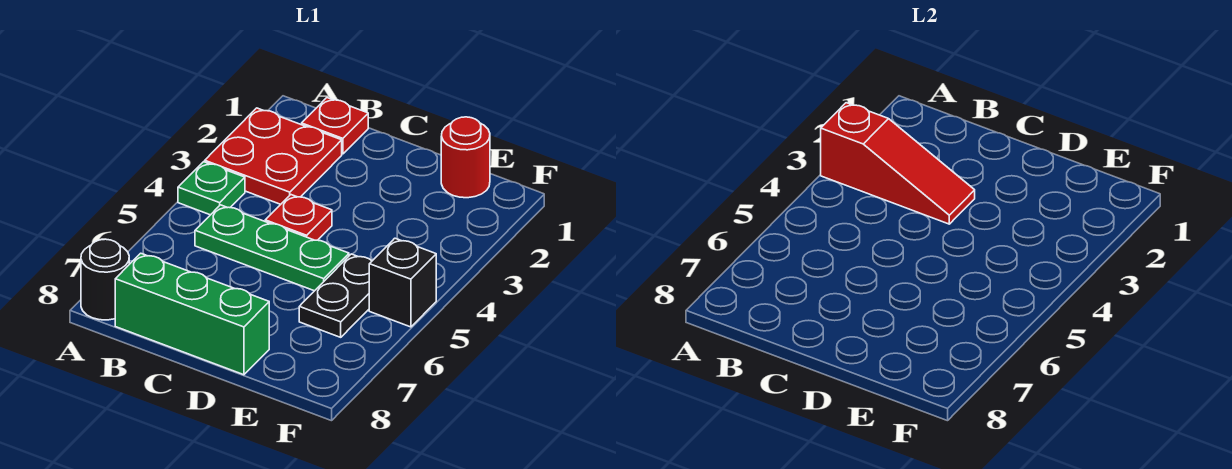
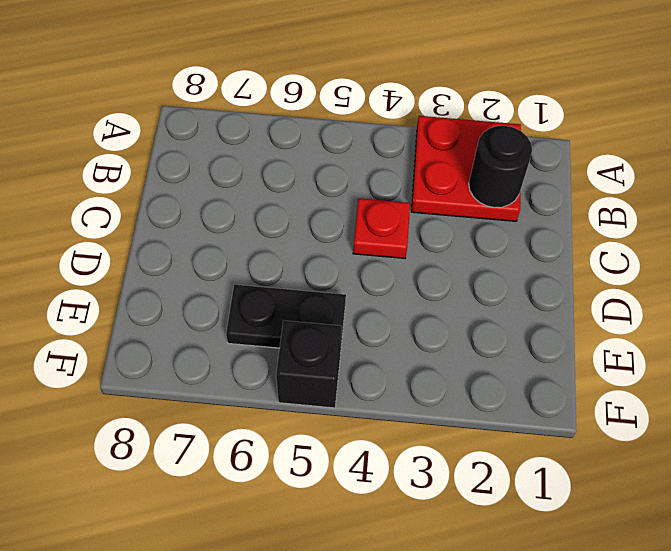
black round brick B2 level 2 -> black round brick A8 level 1
none -> green plate A4 level 1
none -> red plate B1 level 1

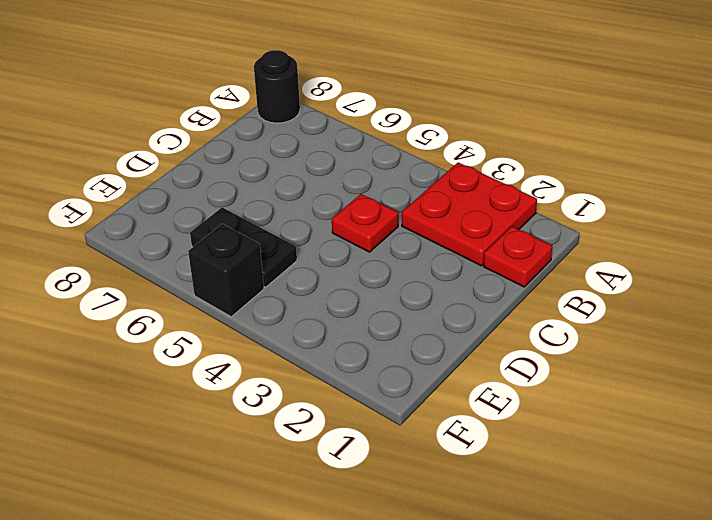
none -> green plate A4 level 1
none -> green plate B5:D5 level 1

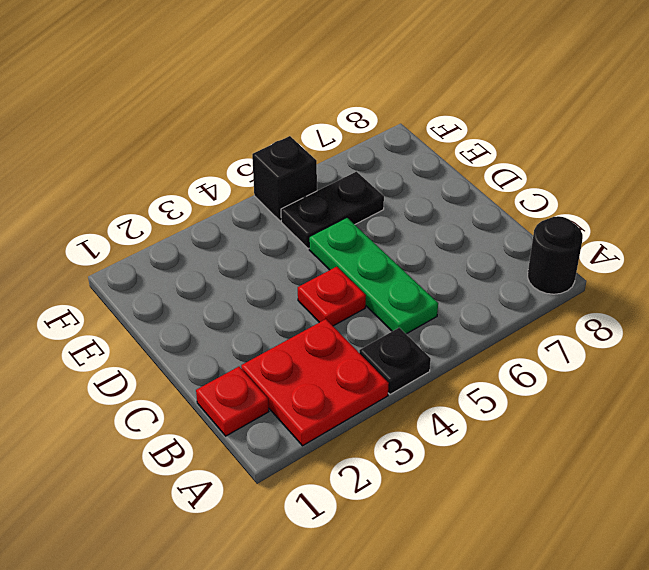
black plate A4 level 1 -> green plate A4 level 1
none -> green brick B8:D8 level 1
none -> red round brick E1 level 1

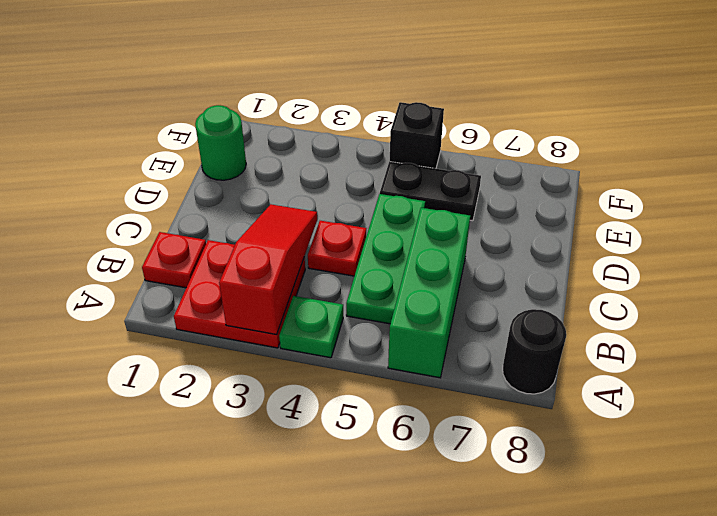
green brick A6:C6 level 1 -> green brick B8:D8 level 1
green round brick E1 level 1 -> red round brick E1 level 1

